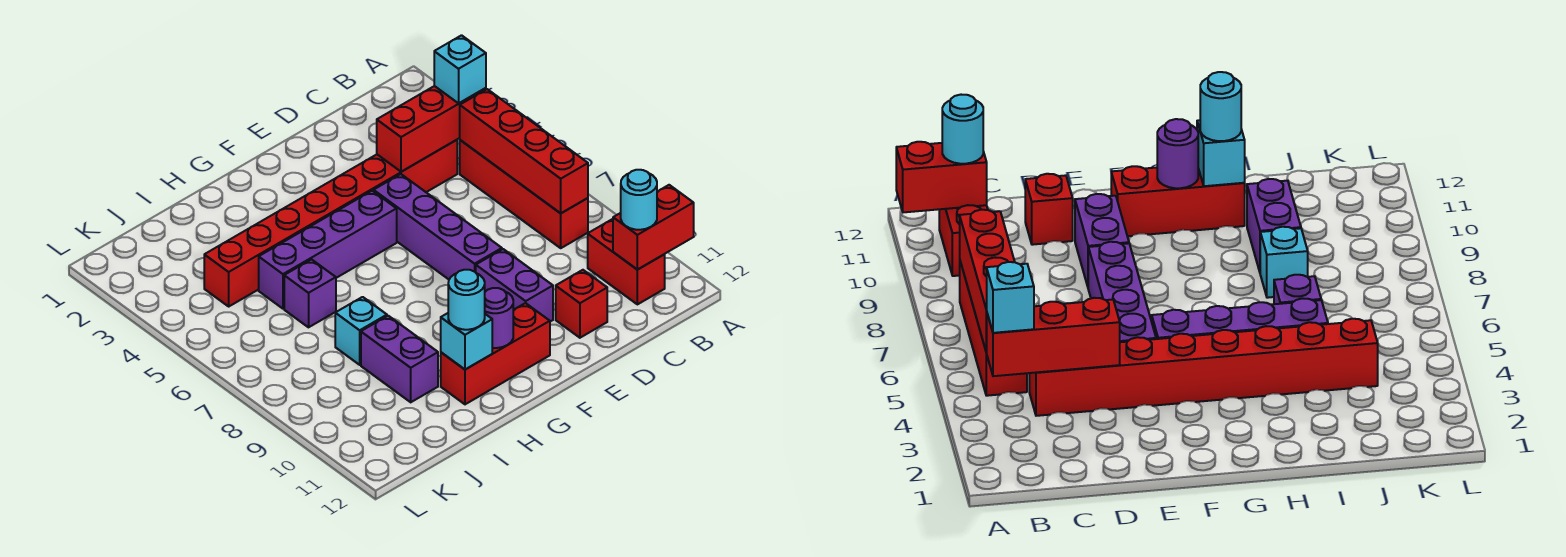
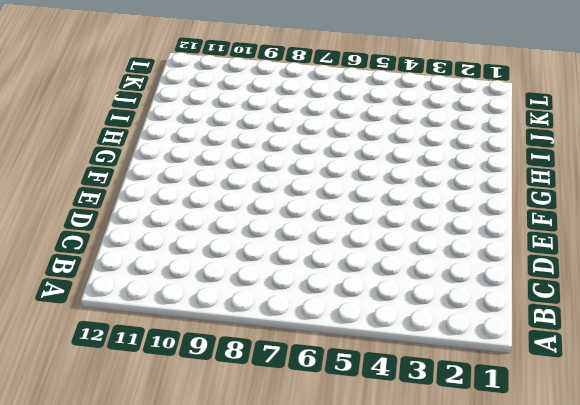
none -> red brick B5:B8 level 1
none -> red brick B10:B11 level 1
none -> red brick C4:J4 level 1

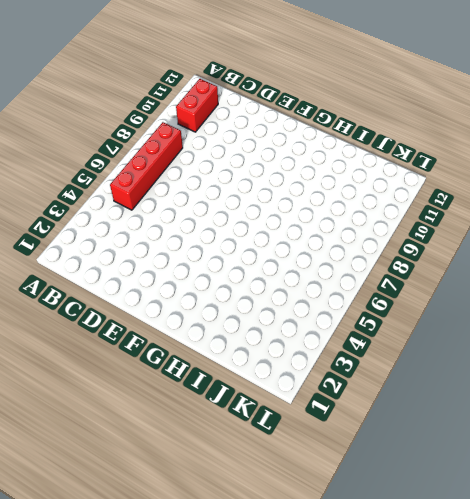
none -> red brick C4:J4 level 1
none -> red brick D11 level 1
none -> purple brick E5:E8 level 1

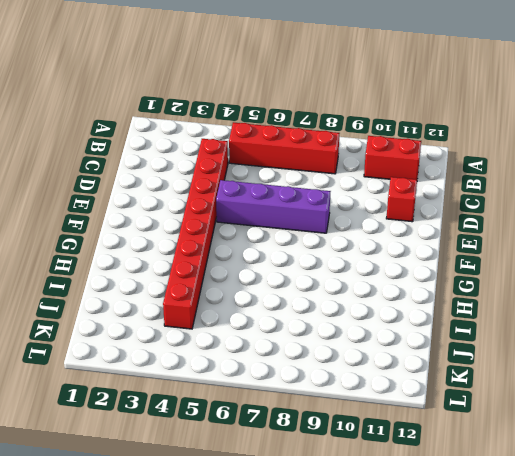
none -> purple brick E9:E10 level 1
none -> purple brick F5:I5 level 1
none -> red brick F11:H11 level 1

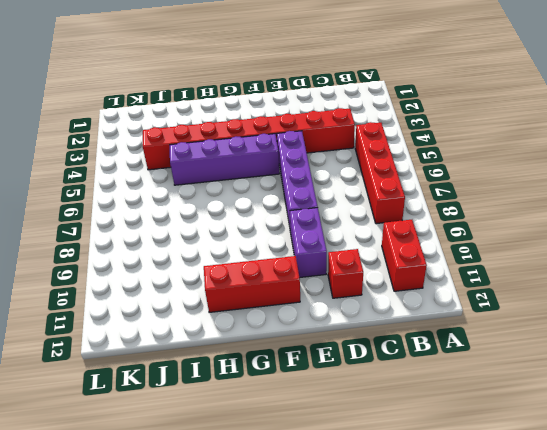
none -> purple brick I6 level 1
none -> cyan brick I8 level 1
none -> purple brick I9:I10 level 1

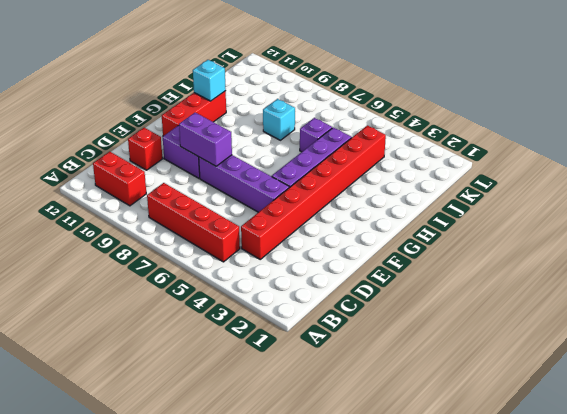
purple brick E8:E9 level 2 -> purple brick I9:I10 level 1
none -> red brick A11:B11 level 2
none -> red brick B4:D4 level 2
none -> red brick B5:B8 level 2

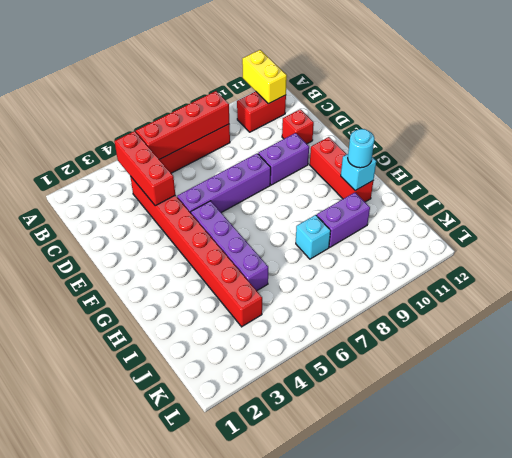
yellow brick A11:B11 level 2 -> red brick A11:B11 level 2
none -> purple brick I6 level 1
none -> purple round brick G11 level 2
none -> cyan brick B4 level 3

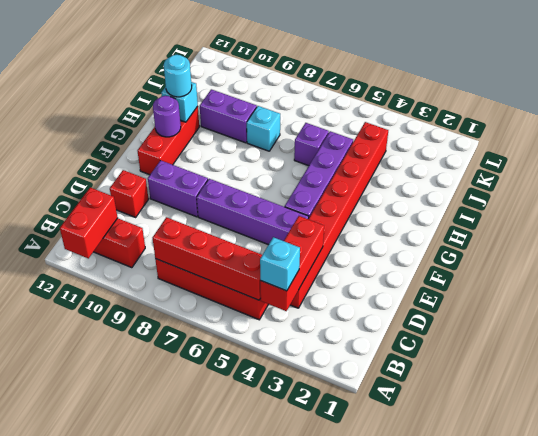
none -> cyan round brick B11 level 3

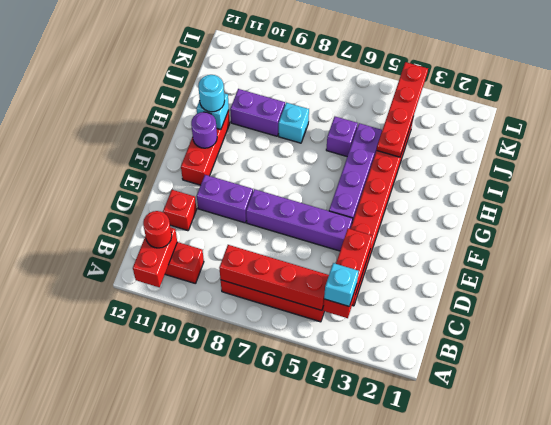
red round brick B11 level 3 -> cyan round brick B11 level 3
red plate I4:L4 level 2 -> none

